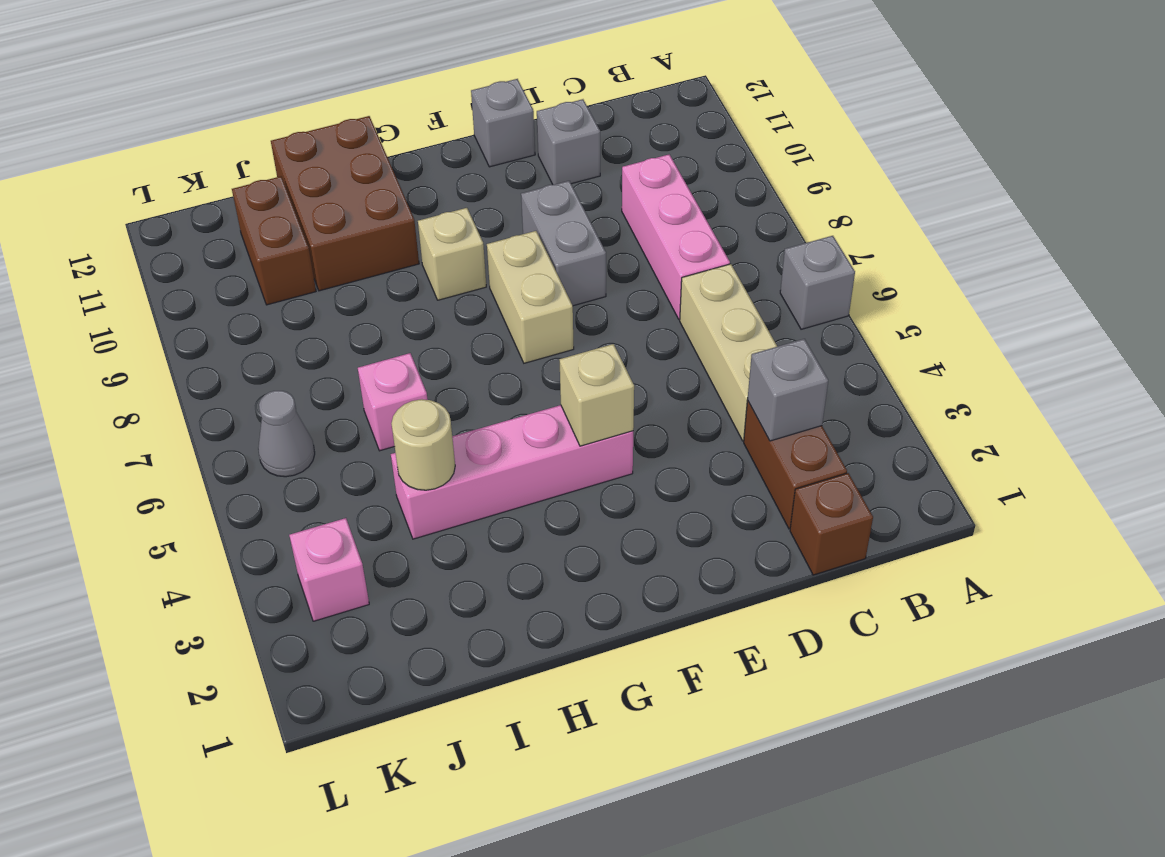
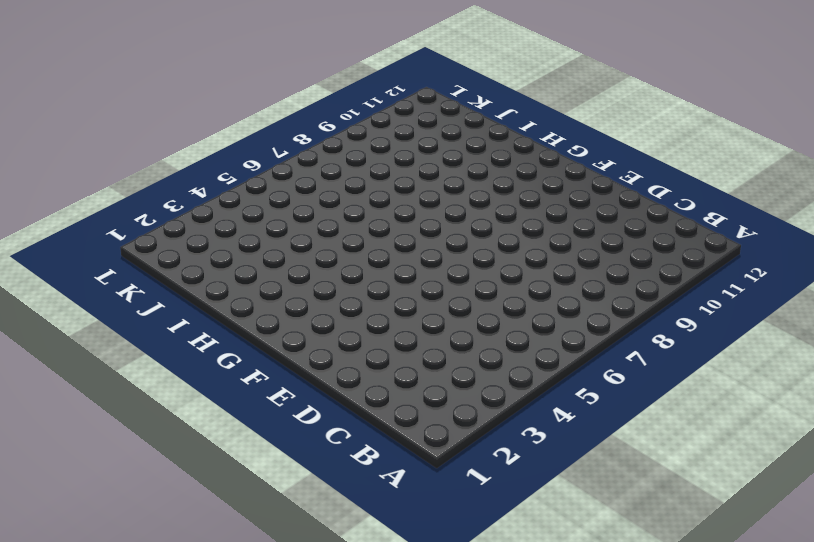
none -> grey brick A6 level 1
none -> brown brick C1 level 1
none -> brown brick C2:C3 level 1

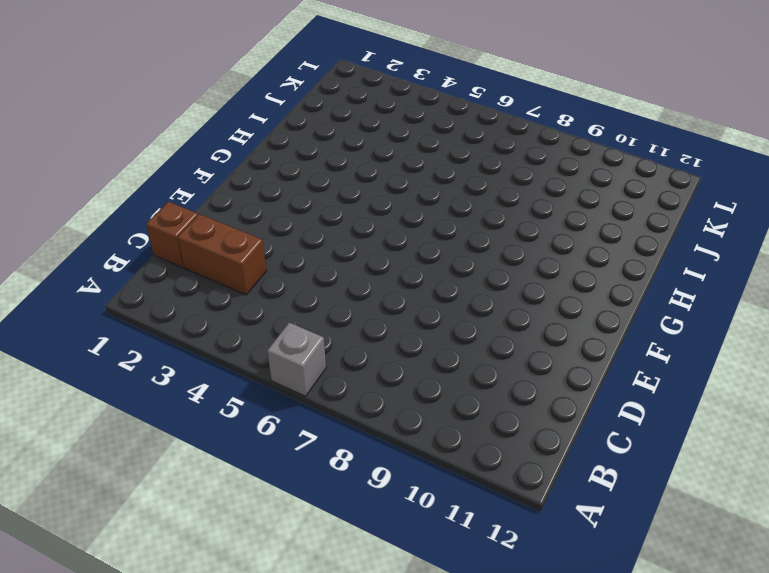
none -> tan brick C4:C6 level 1
none -> pink brick C7:C9 level 1
none -> grey brick D11 level 1

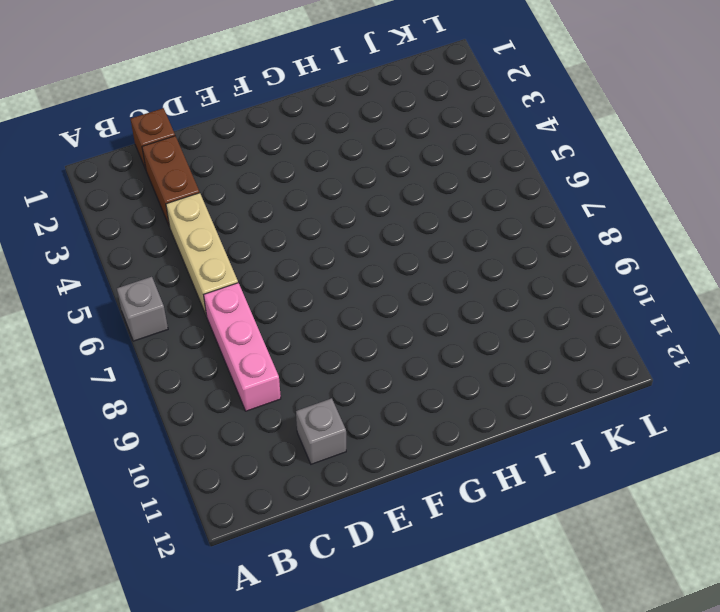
none -> grey brick E8:E9 level 1
none -> grey brick E12 level 1
none -> pink brick F4:I4 level 1

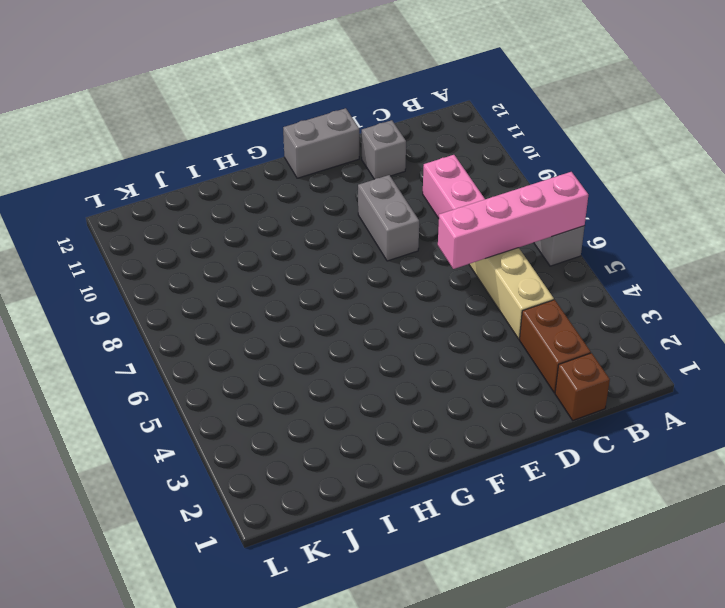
pink brick A6:D6 level 2 -> pink brick F4:I4 level 1
grey brick E12:F12 level 1 -> grey brick E12 level 1
none -> tan brick F7:F8 level 1
none -> tan brick G9 level 1
none -> brown brick H10:I12 level 1

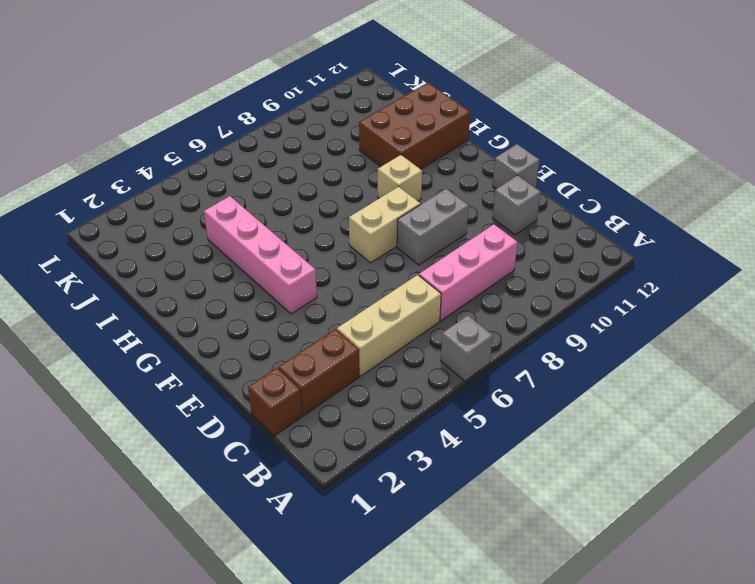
none -> pink brick I6 level 1
none -> brown brick J10:J11 level 1
none -> pink brick K3 level 1

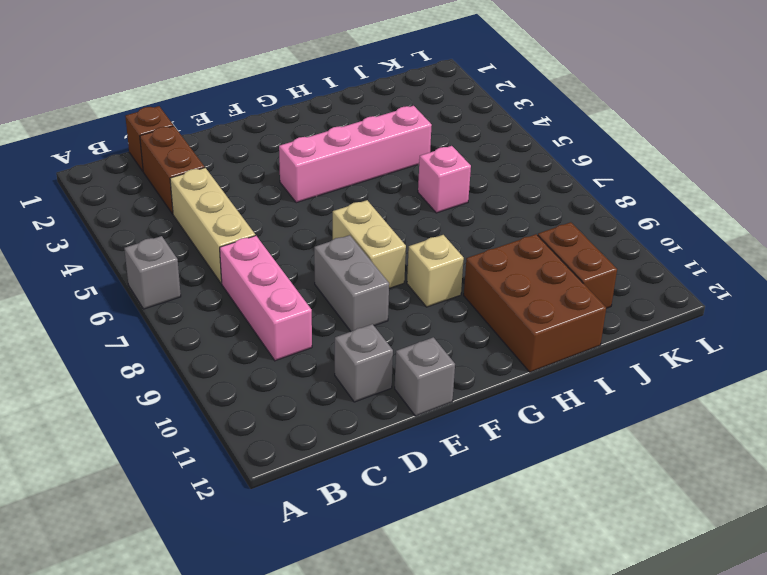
none -> pink brick K3 level 1
none -> grey cone K6 level 1
none -> grey brick C3 level 2

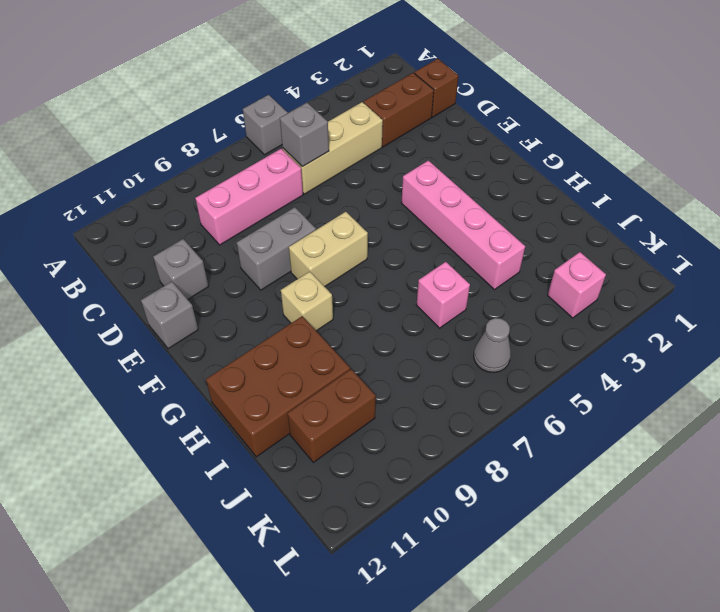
grey brick C6 level 2 -> grey brick C3 level 2
none -> tan brick F4 level 2
none -> tan round brick I4 level 2

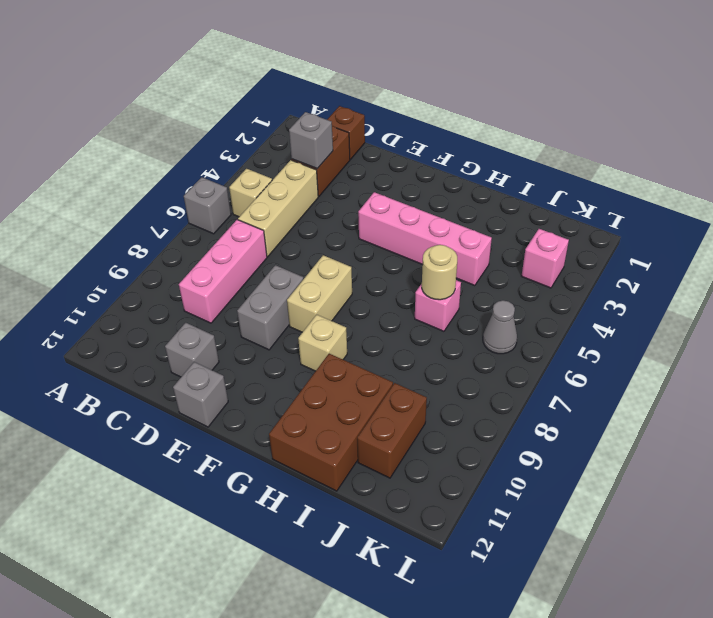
tan brick B5 level 1 -> tan brick F4 level 2
tan round brick I6 level 2 -> tan round brick I4 level 2

